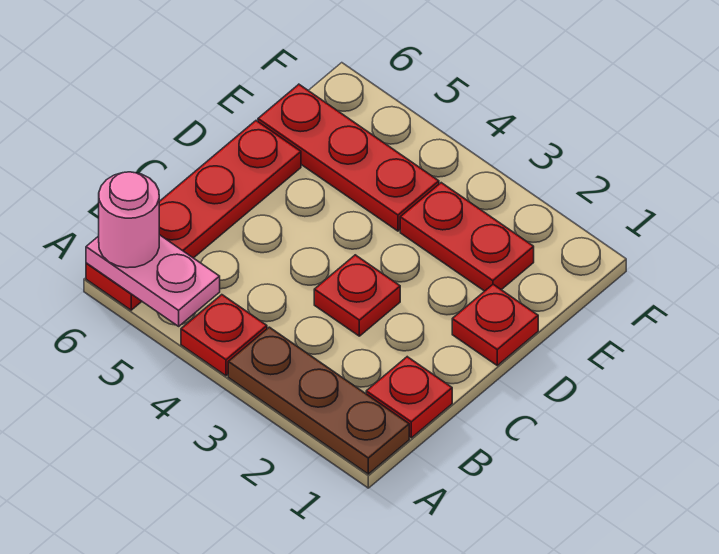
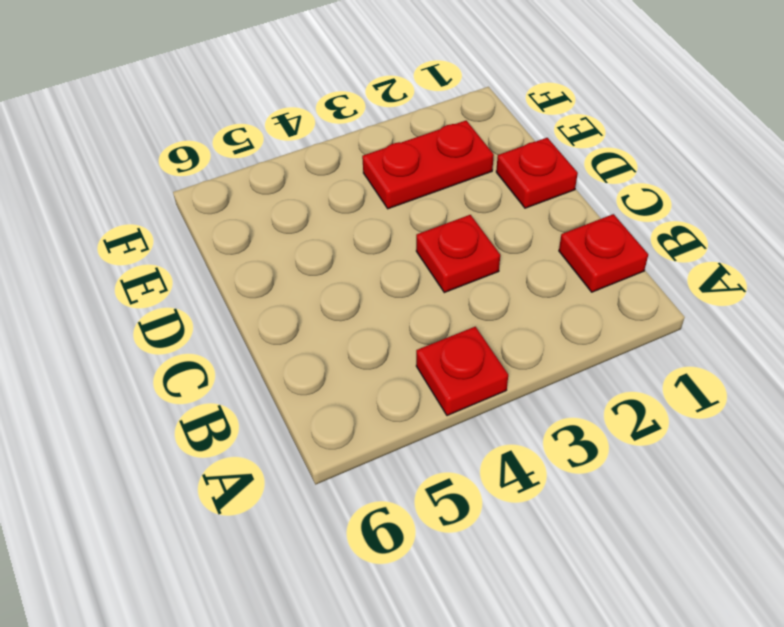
none -> brown plate A1:A3 level 1
none -> red plate A6:D6 level 1

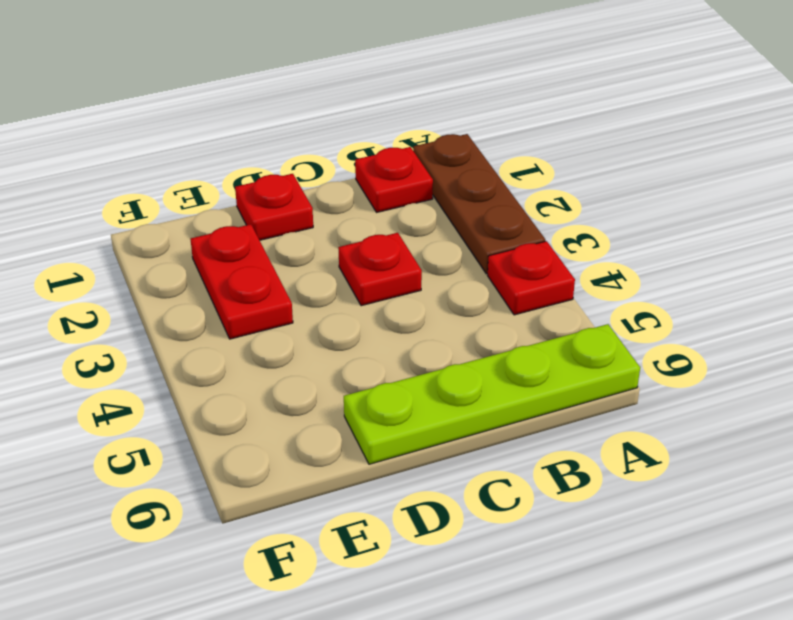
lime plate A6:D6 level 1 -> red plate A6:D6 level 1
none -> red plate E4:E6 level 1
none -> pink plate A5:A6 level 2

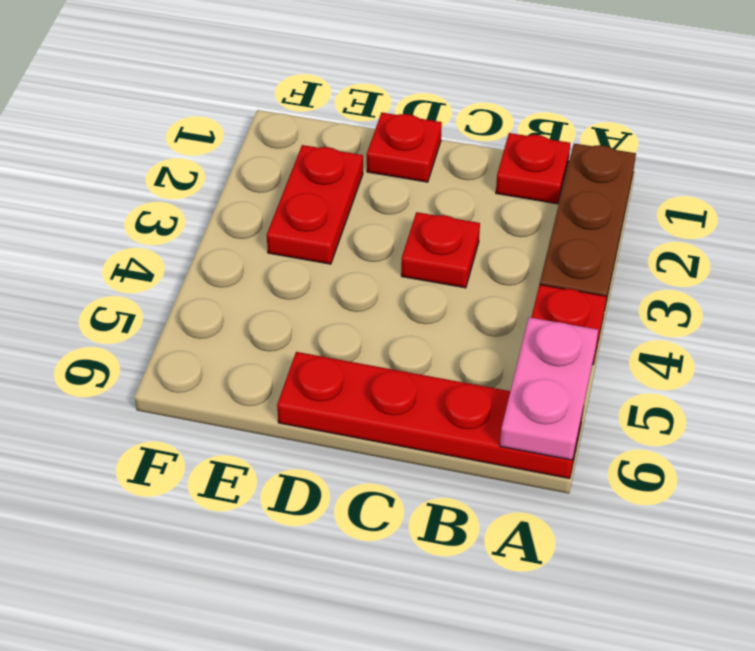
none -> red plate E4:E6 level 1
none -> pink round brick A6 level 3

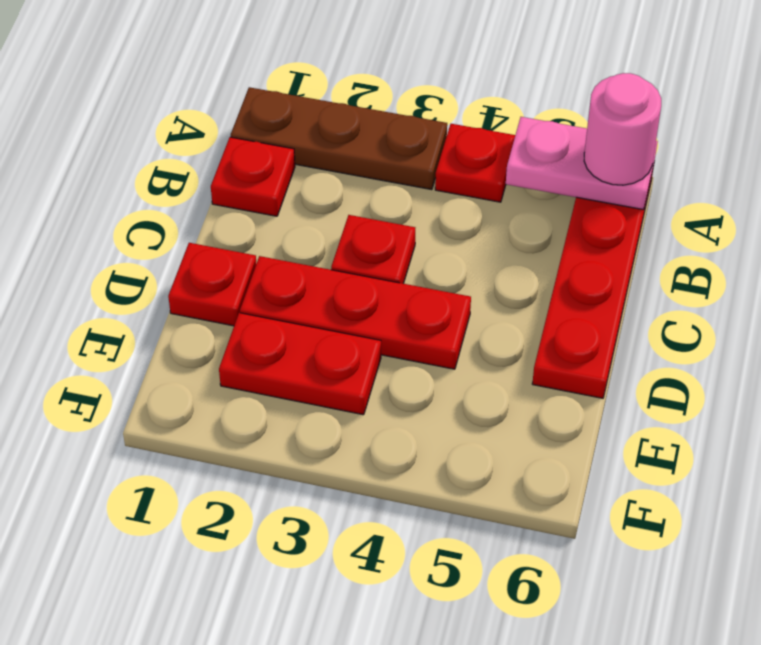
red plate D2:D4 level 1 -> red plate E4:E6 level 1

